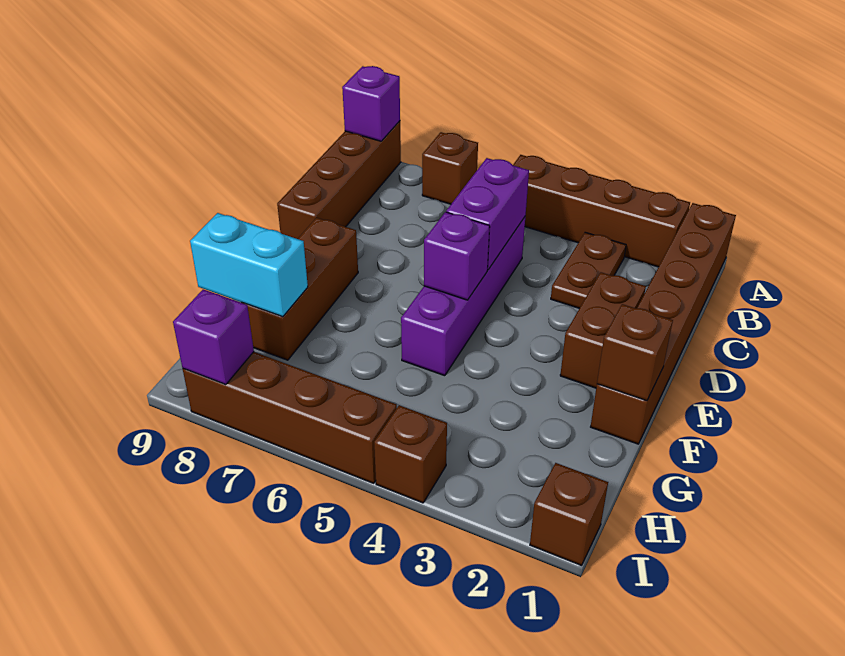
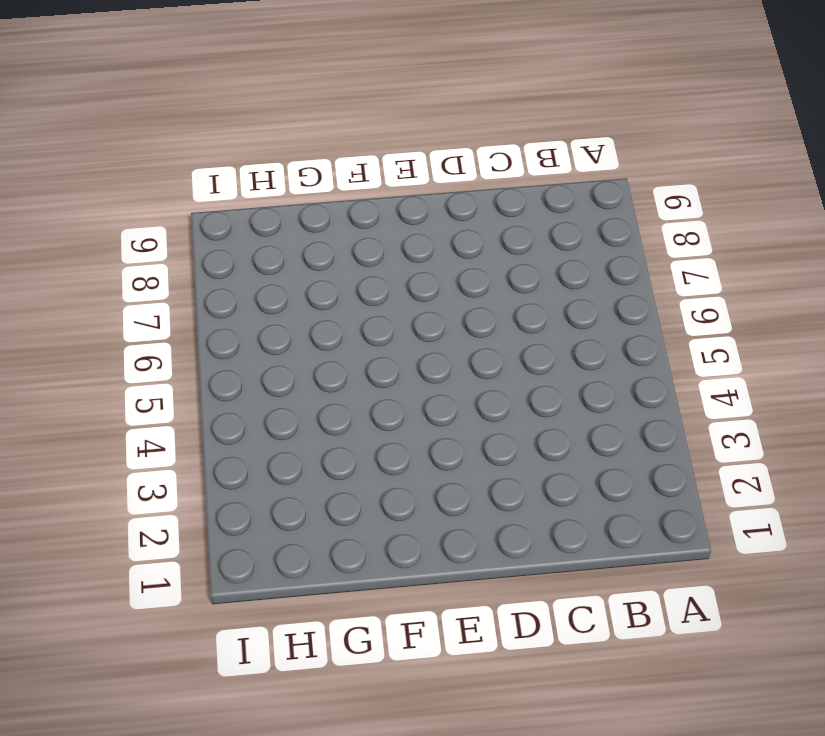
none -> brown brick A1:F1 level 1
none -> brown brick A2:A5 level 1
none -> brown brick A7 level 1

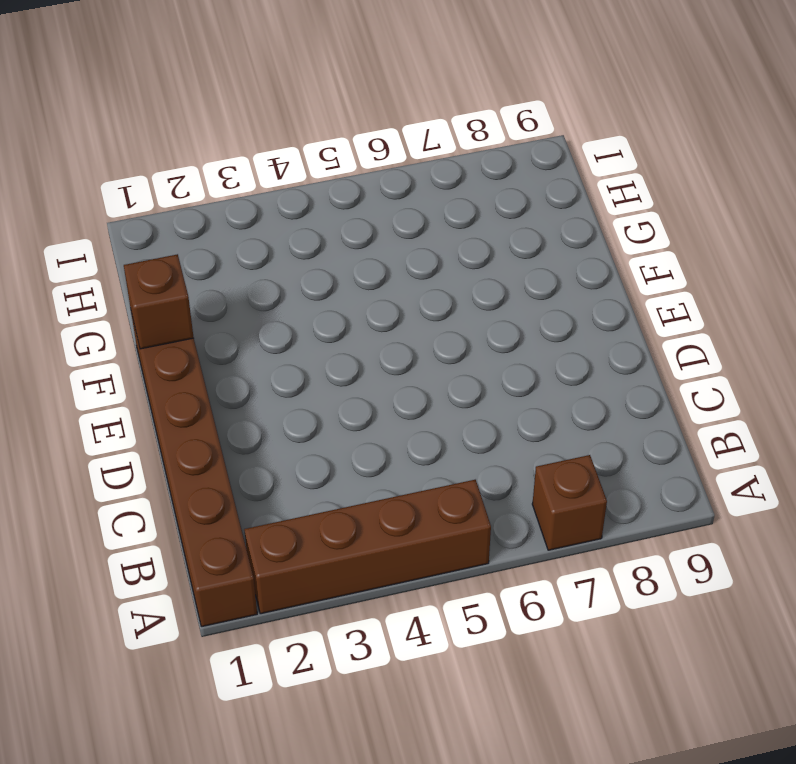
none -> brown brick A9:D9 level 1
none -> brown plate B3:C3 level 1
none -> purple brick C5:F5 level 1

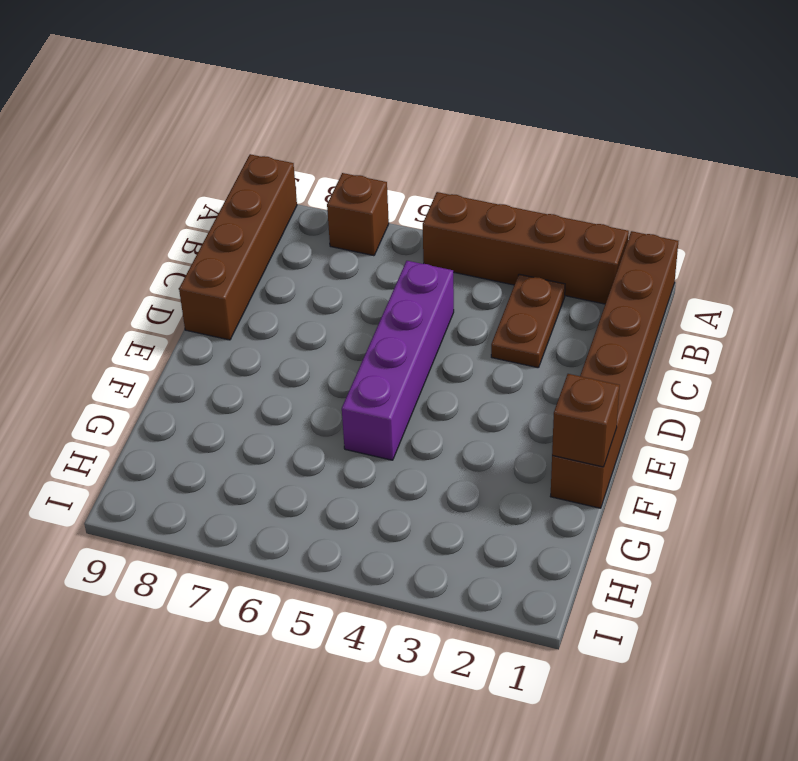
none -> brown brick D2:E2 level 1
none -> brown brick E8:G8 level 1
none -> brown brick I1 level 1

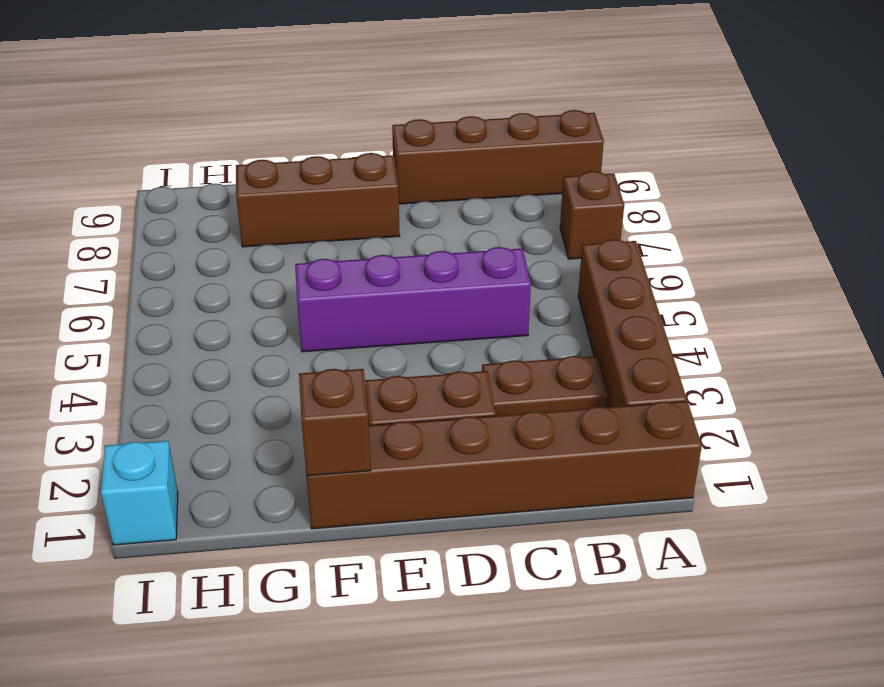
cyan brick I1 level 1 -> brown brick I1 level 1
none -> brown brick I4 level 1
none -> brown brick I5:I8 level 1
none -> purple brick A9 level 2

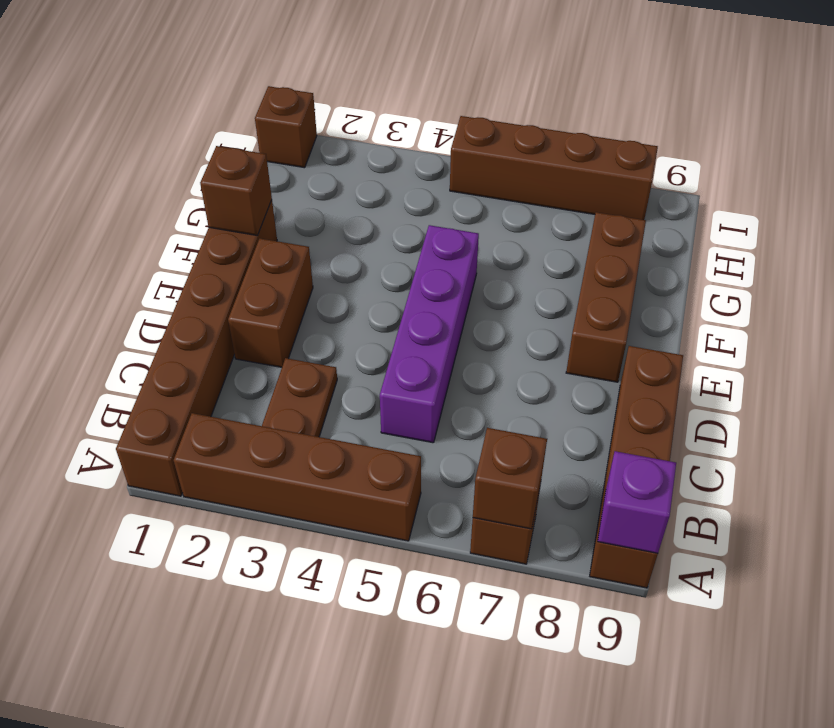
brown brick A7 level 2 -> brown brick I4 level 1
none -> purple brick C5:D5 level 2
none -> purple brick E5 level 2
none -> cyan brick G8:G9 level 2

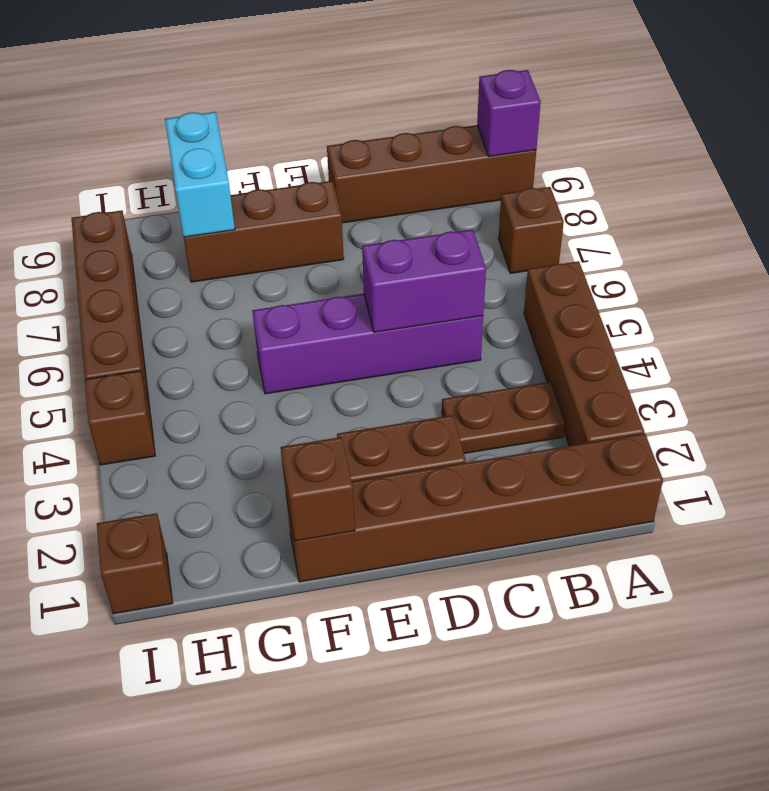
none -> purple brick E5 level 2
none -> purple brick I8 level 2

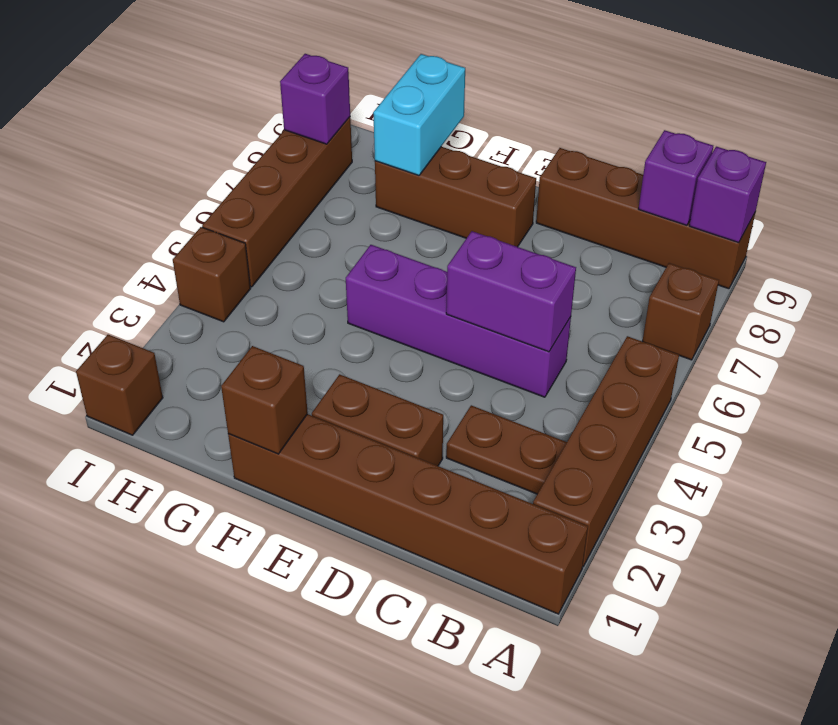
purple brick B9 level 2 -> purple brick E5 level 2

